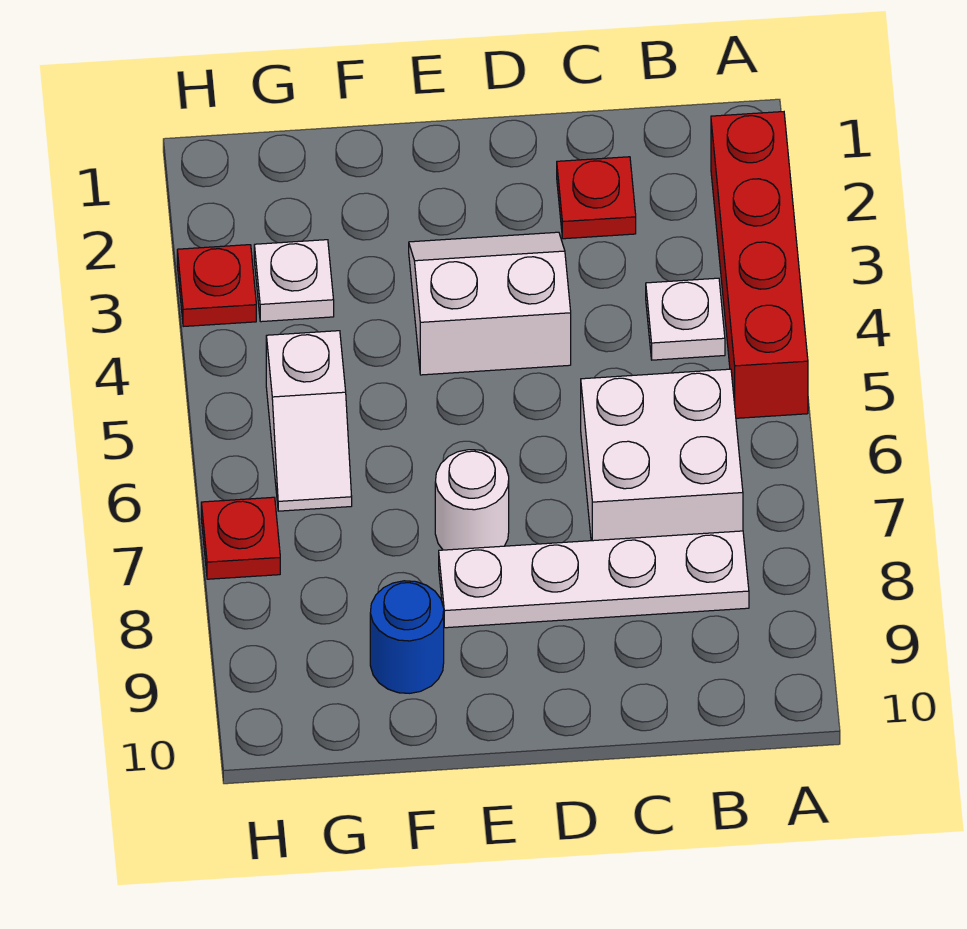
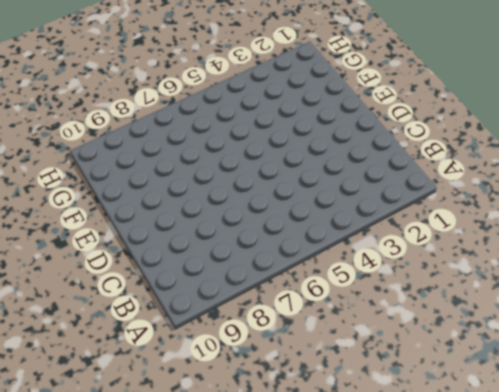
none -> red brick A2:A5 level 1
none -> white plate B4 level 1
none -> white brick B6:C7 level 1

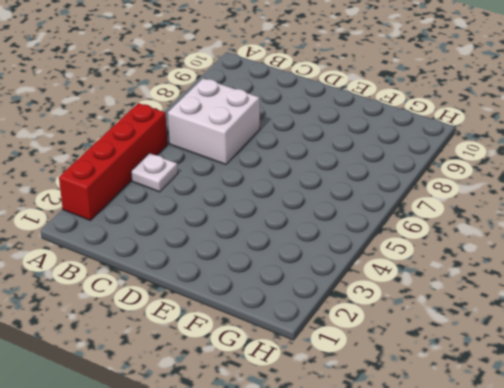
none -> white plate B8:E8 level 1
none -> red plate C2 level 1
none -> white slope D3:E4 level 1 top 4

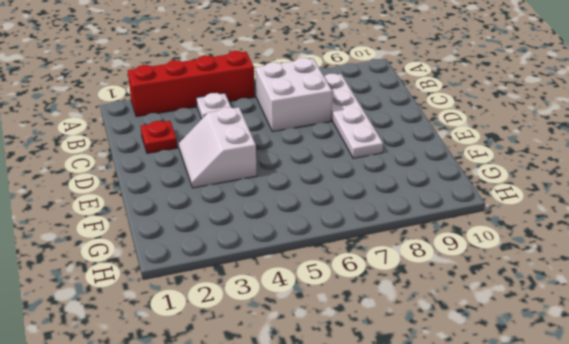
none -> white round brick E7 level 1
none -> blue round brick F9 level 1
none -> white plate G3 level 1

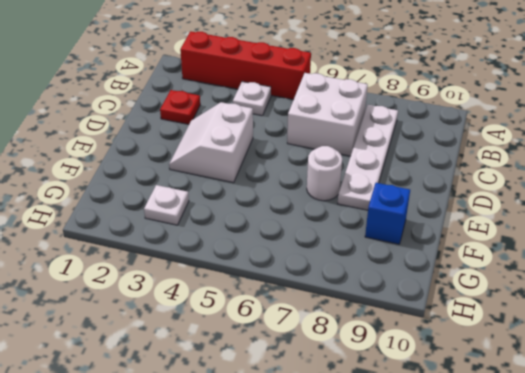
blue brick F9 level 1 -> blue round brick F9 level 1
none -> white slope G5:G6 level 1 top 5
none -> red plate H3 level 1
none -> red plate H7 level 1

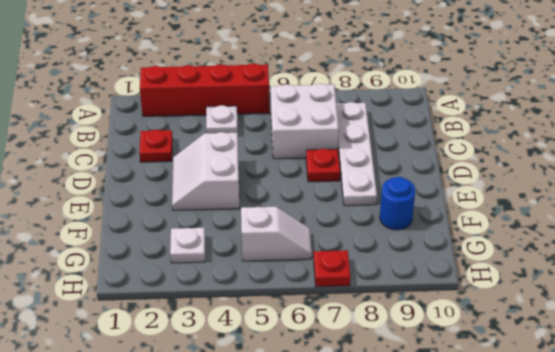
red plate D7 level 1 -> red plate H3 level 1
none -> white round brick E7 level 1

